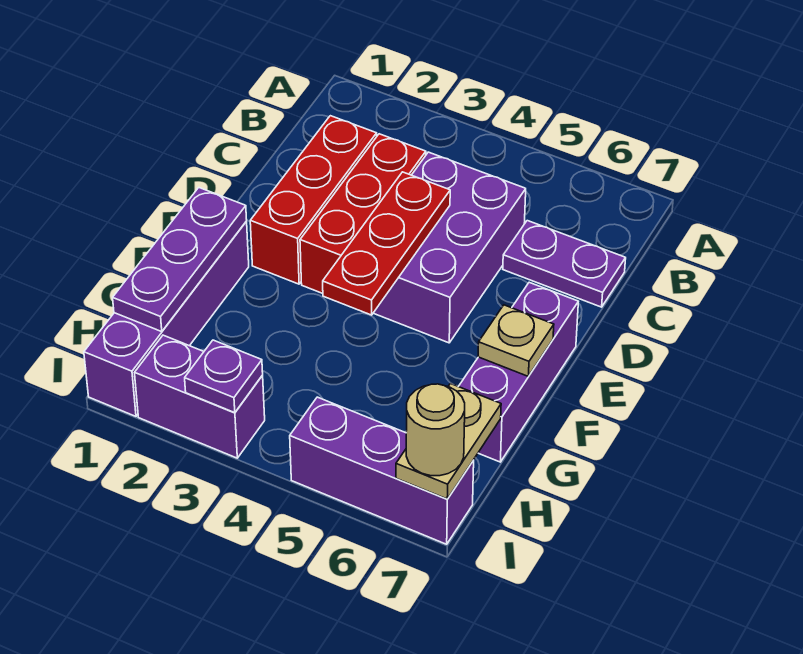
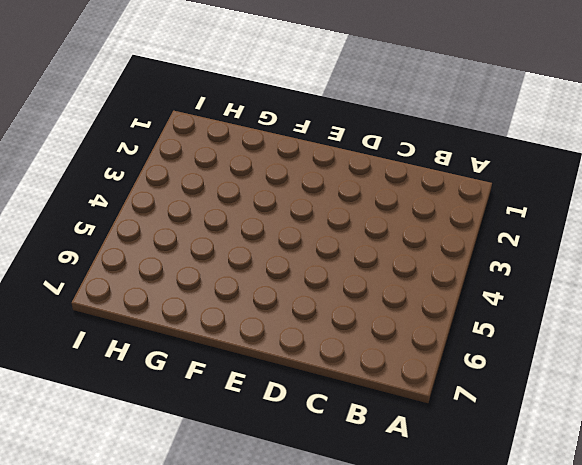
none -> red brick C2:E2 level 1
none -> red brick C3:E3 level 1
none -> purple brick C4:E5 level 1

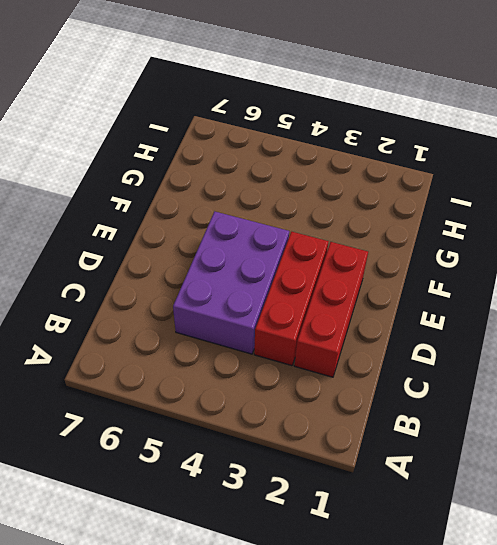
none -> purple plate C6:C7 level 1
none -> purple brick E7:G7 level 1
none -> purple brick F1:I1 level 1

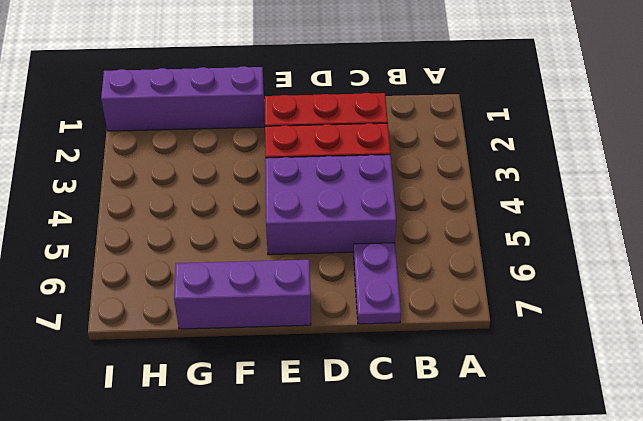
none -> purple brick I2:I3 level 1
none -> purple brick I5:I7 level 1
none -> red plate D4:F4 level 2

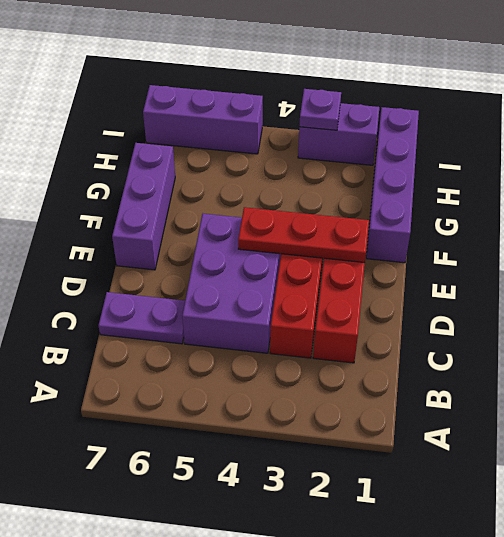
red plate E2:E4 level 2 -> red plate D4:F4 level 2
none -> purple plate F1:H1 level 2
none -> tan plate F7 level 2
none -> tan plate H7:I7 level 2

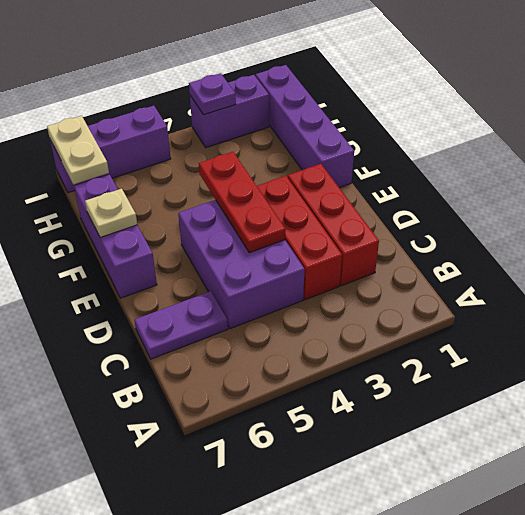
none -> purple plate F1:H1 level 2
none -> tan round brick I7 level 3

